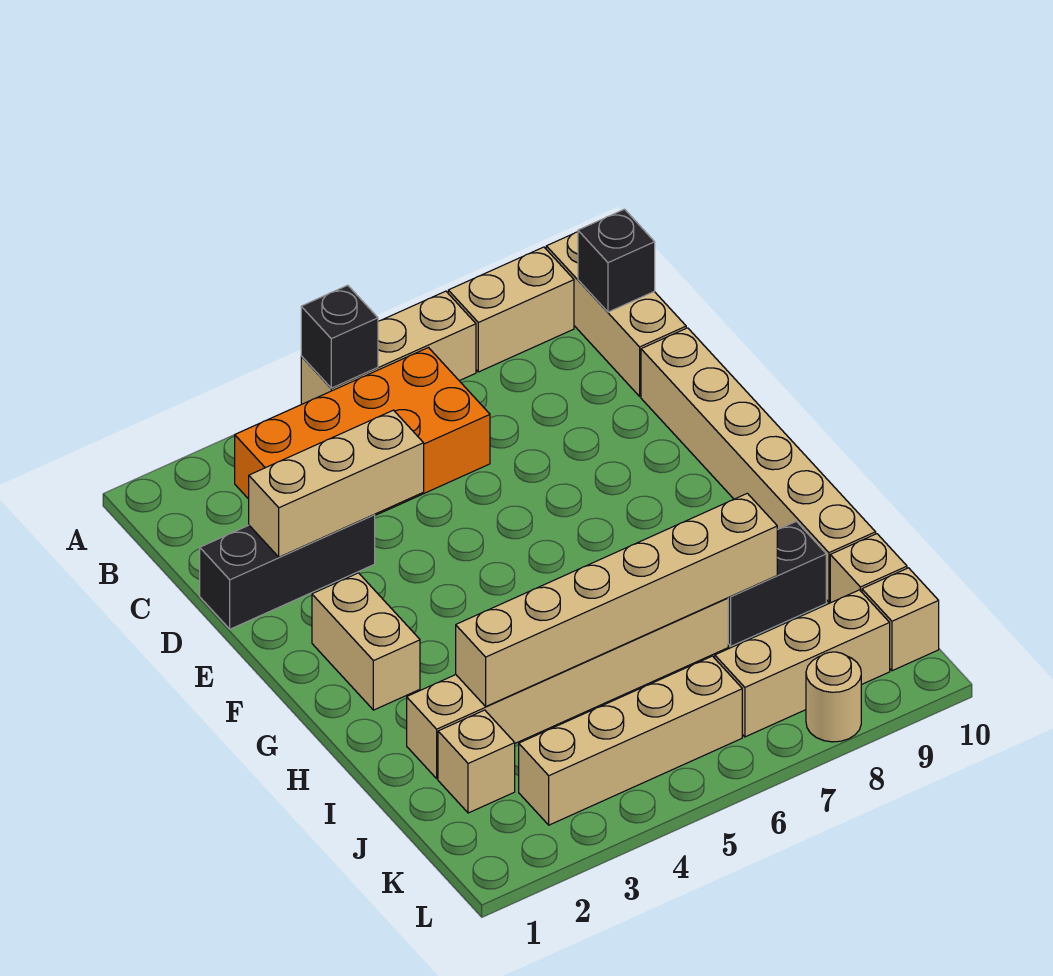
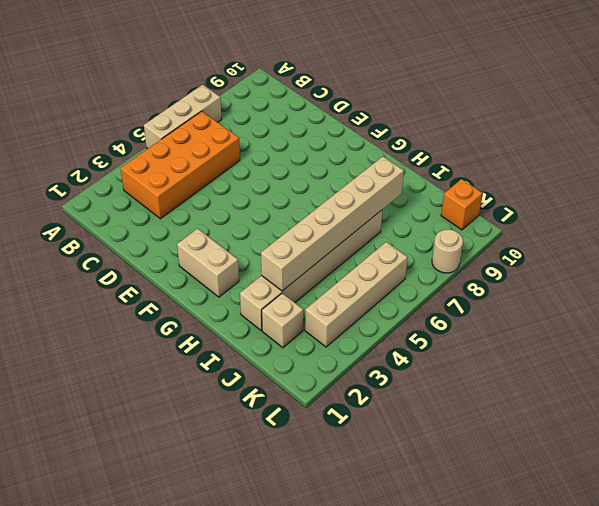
orange brick K10 level 1 -> tan brick K10 level 1
none -> tan brick A8:A9 level 1
none -> tan brick A10:C10 level 1
none -> black brick D1:D3 level 1

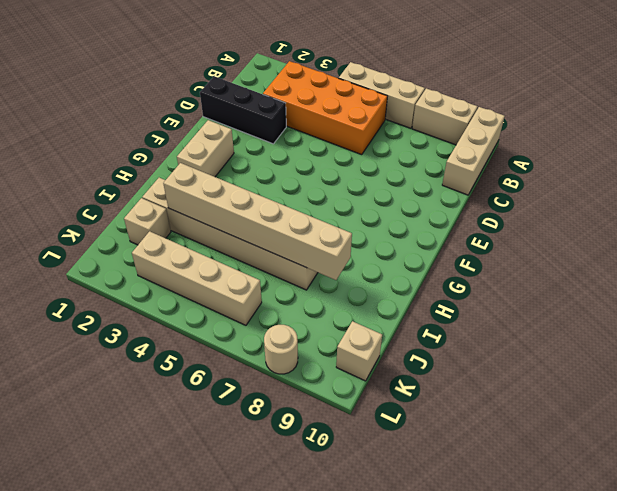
none -> tan brick D10:I10 level 1
none -> black brick I8:I9 level 1
none -> tan brick J10 level 1

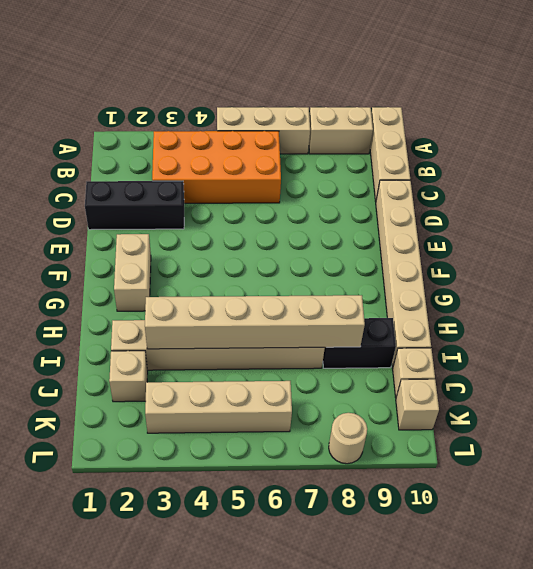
none -> tan brick K7:K9 level 1
none -> black brick A5 level 2
none -> black brick B10 level 2

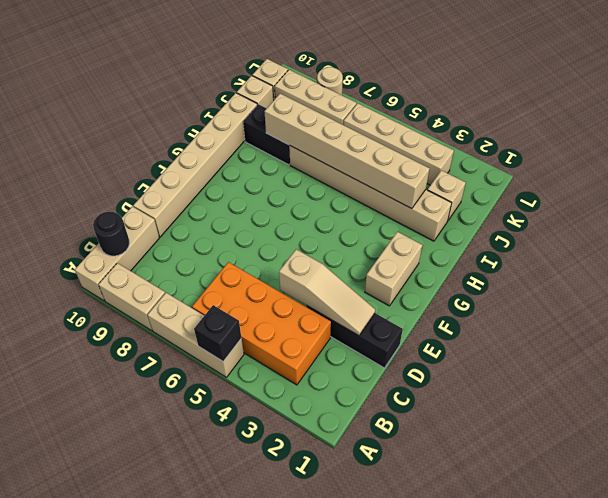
black round brick B10 level 2 -> black brick B10 level 2
tan slope D2:D4 level 2 top 4 -> tan brick D2:D4 level 2

